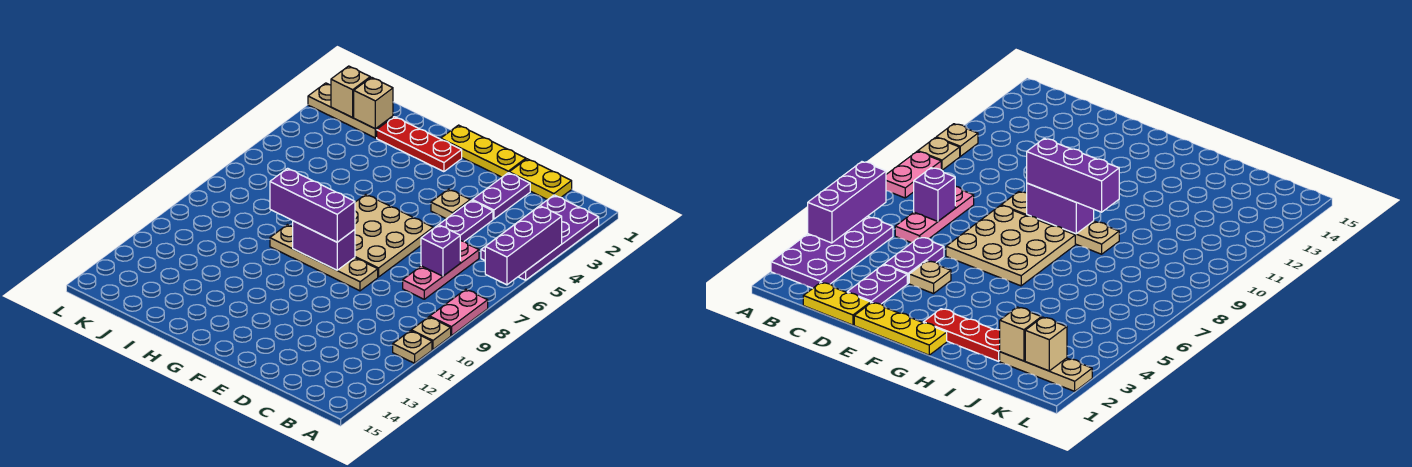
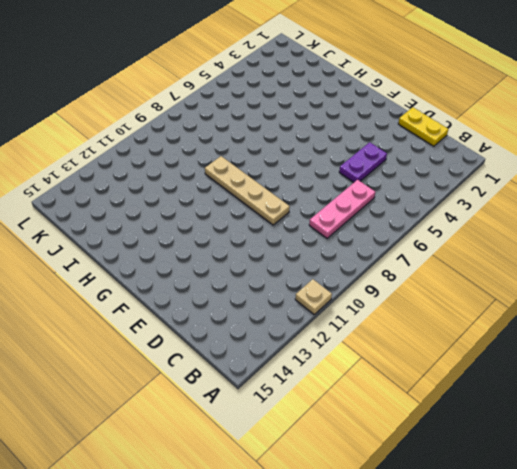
none -> purple plate A2:B5 level 1
none -> pink plate A8:A9 level 1
none -> tan plate A10 level 1

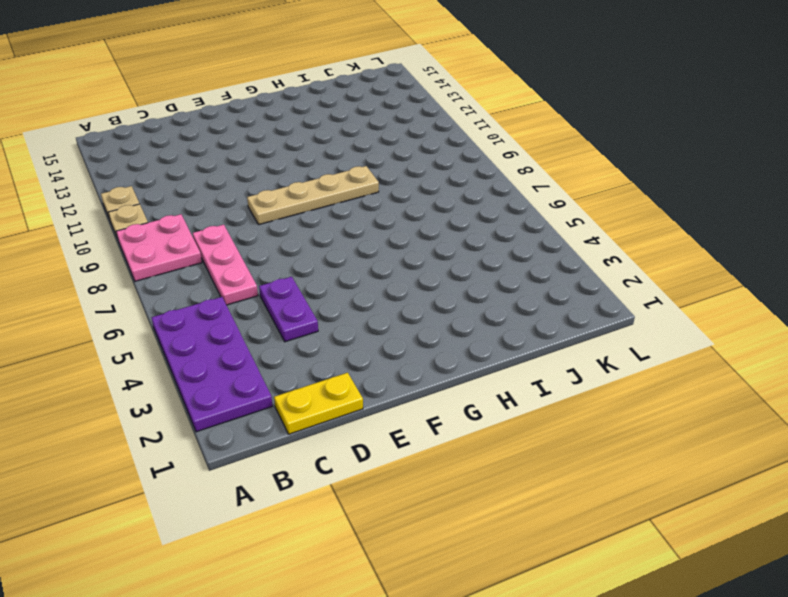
pink plate A8:B9 level 1 -> pink plate A8:A9 level 1
none -> purple plate D2:D3 level 1
none -> yellow plate E1:G1 level 1
none -> tan plate E4 level 1

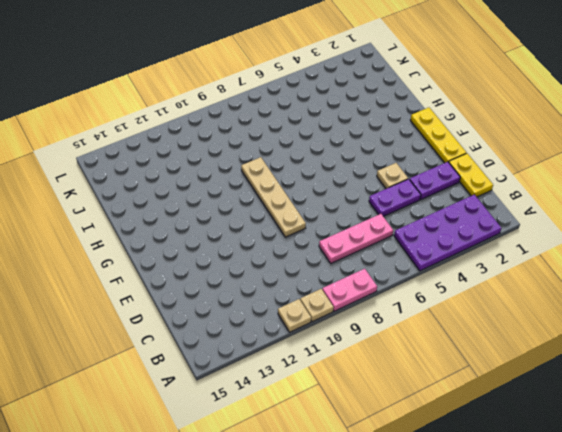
none -> tan plate E6:G8 level 1
none -> red plate G2:I2 level 1
none -> tan plate J2:L2 level 1

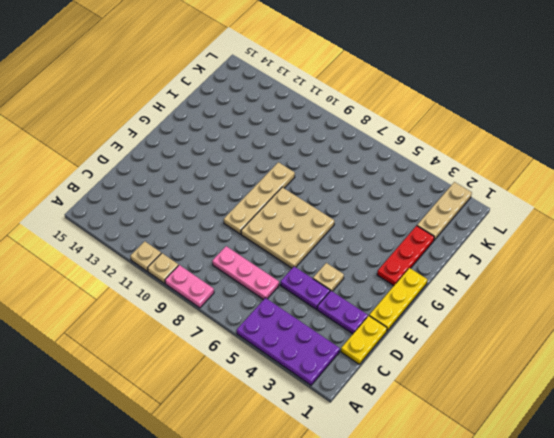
none -> purple brick A4:A6 level 2
none -> purple brick C7 level 2
none -> purple brick F9:G9 level 2

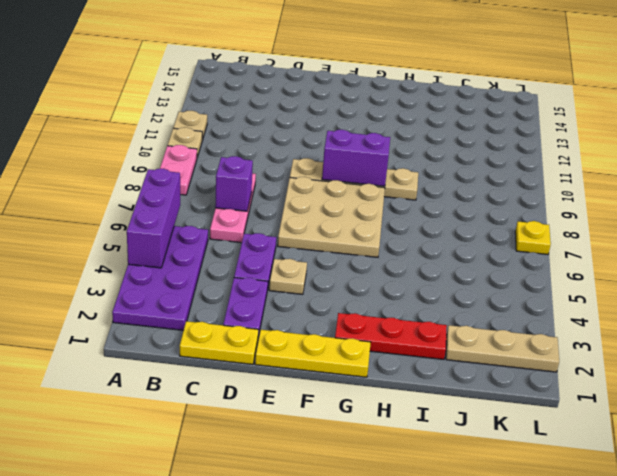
yellow plate L7 level 1 -> none
none -> tan brick J2 level 2
none -> tan brick K2 level 2
none -> purple brick F9:H9 level 3

